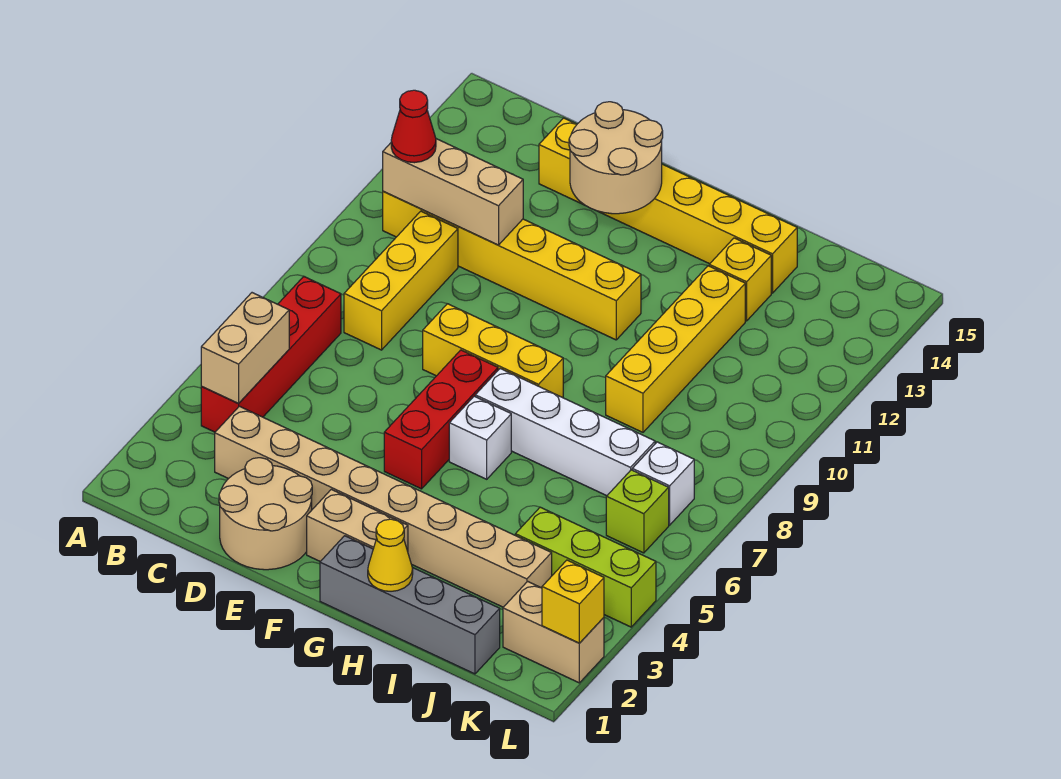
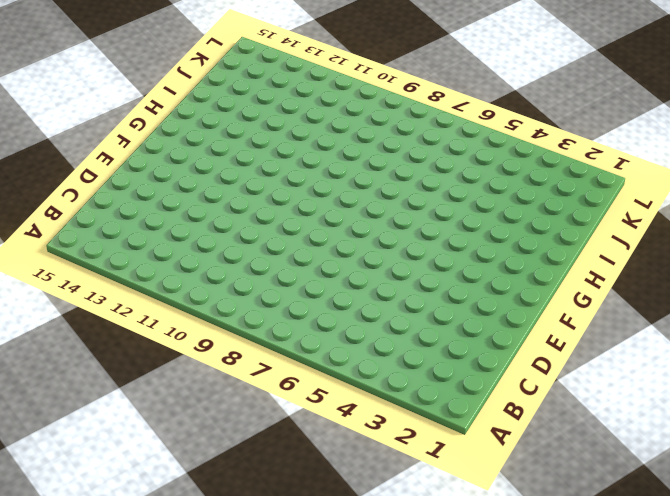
none -> red brick B4:B7 level 1
none -> yellow brick B11:G11 level 1
none -> tan brick C3:J3 level 1

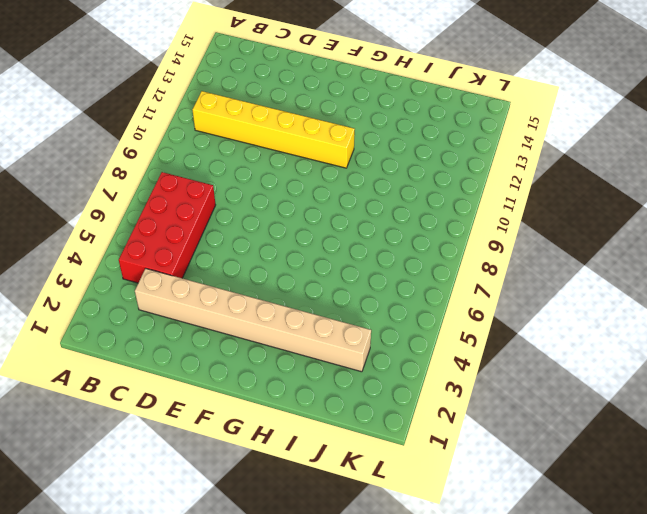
red brick B4:C7 level 1 -> red brick B4:B7 level 1
none -> yellow brick C8:C10 level 1
none -> tan round brick D1:E2 level 1
none -> yellow brick D14:I14 level 1

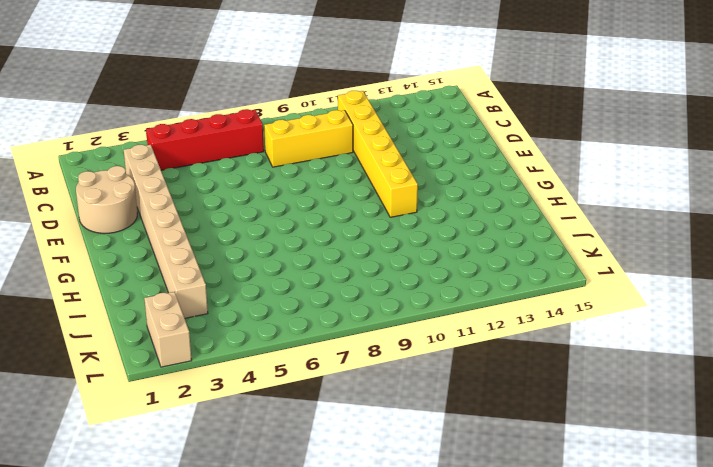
none -> yellow brick D14:I14 level 1
none -> yellow brick E8:G8 level 1
none -> tan brick F2:G2 level 1

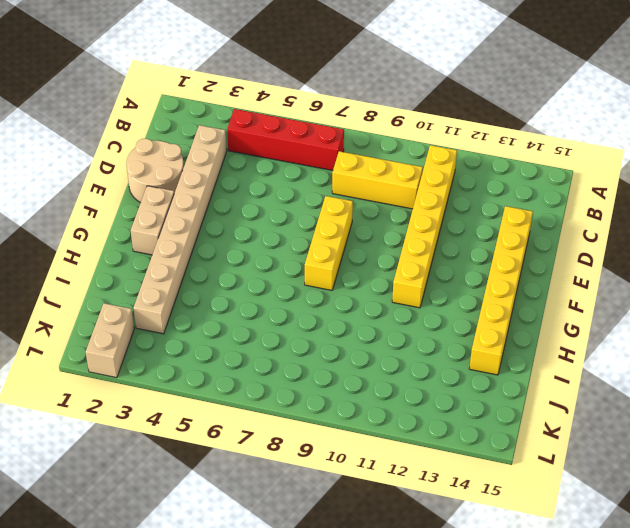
none -> red brick F5:F7 level 1
none -> grey brick G1:J1 level 1
none -> white brick G6 level 1

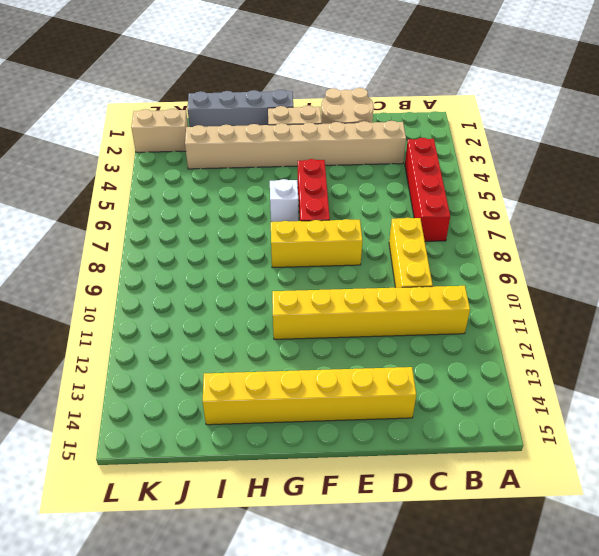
none -> white brick G7:J7 level 1
none -> yellow brick I9:I12 level 1
none -> yellow brick I13 level 1

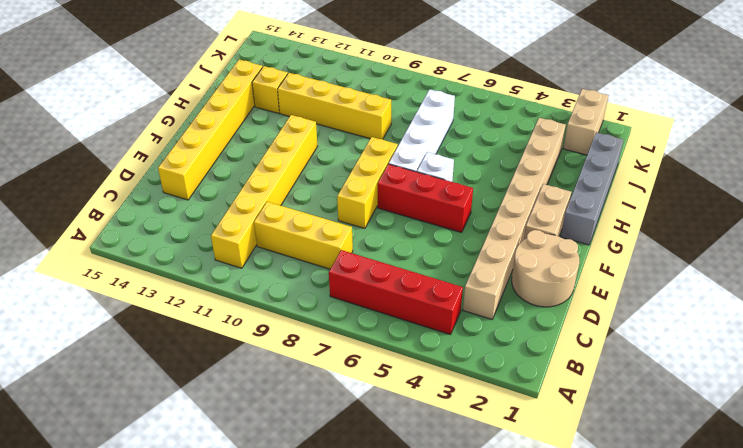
none -> lime brick J4:L4 level 1
none -> lime brick K6 level 1
none -> white brick K7 level 1

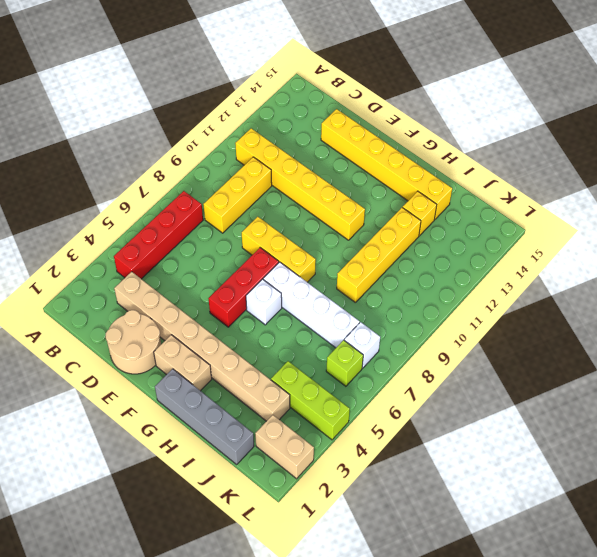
none -> tan brick B4:B5 level 2
none -> tan brick B11:D11 level 2
none -> tan round brick E13:F14 level 2

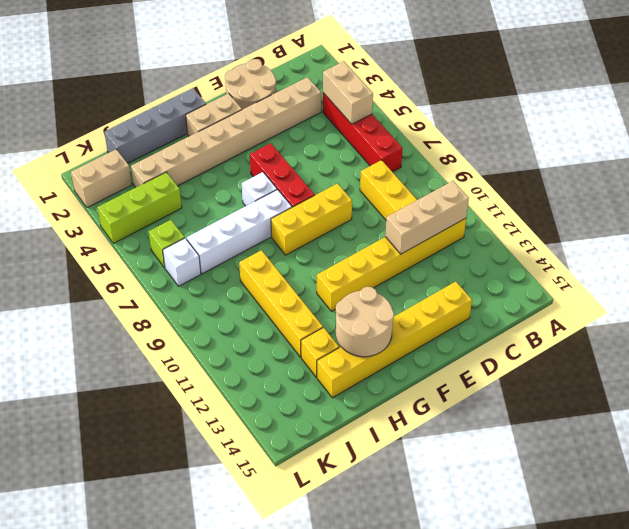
tan round brick G13:H14 level 2 -> tan round brick E13:F14 level 2
none -> yellow cone H1 level 2
none -> yellow brick L2 level 2
none -> red cone B11 level 3

